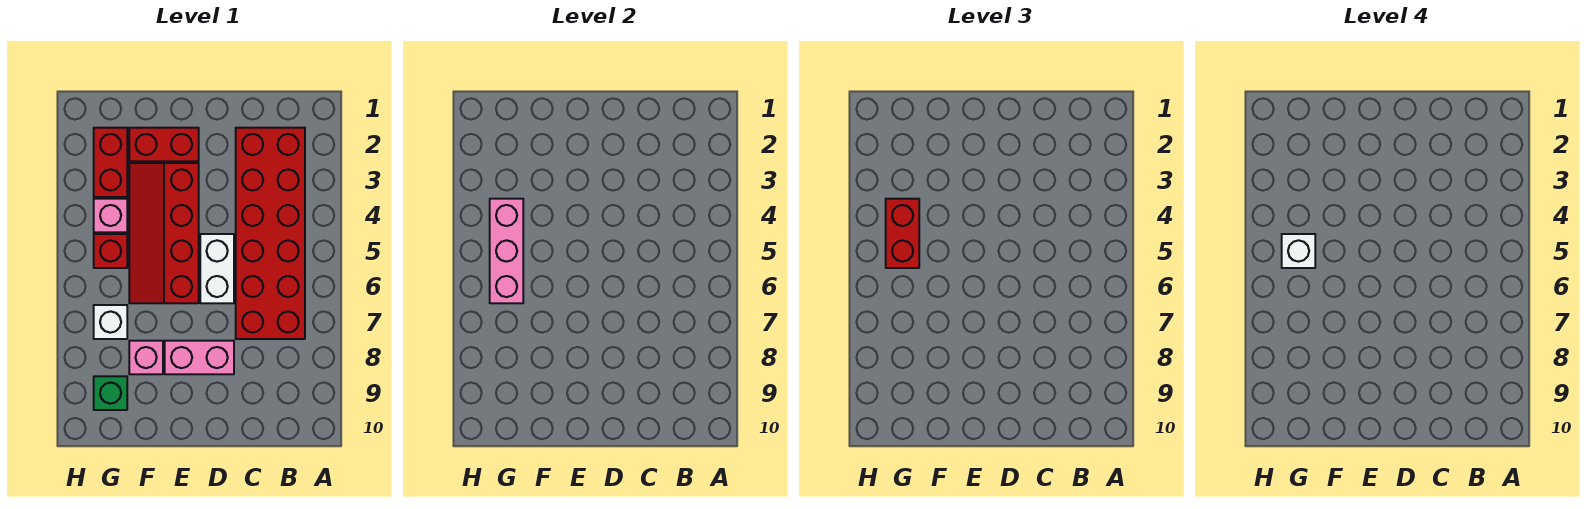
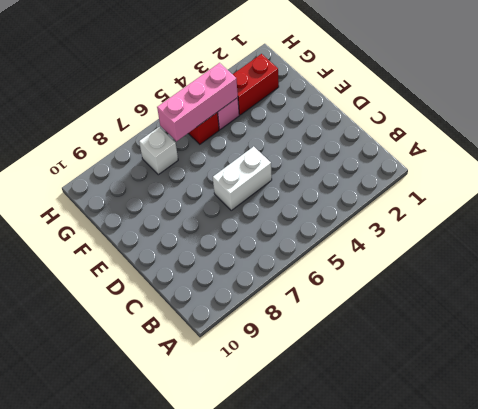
none -> red brick B2:C7 level 1
none -> pink brick D8:E8 level 1
none -> red brick E2:F2 level 1

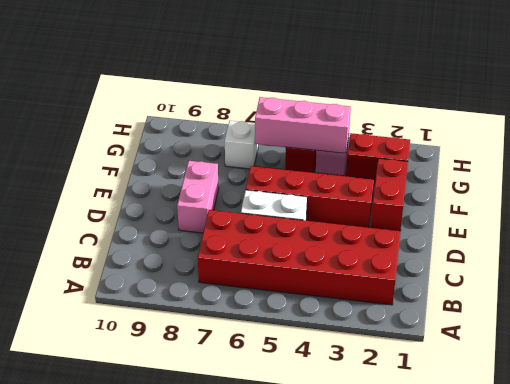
none -> pink brick F8 level 1
none -> green brick G9 level 1
none -> red brick G4:G5 level 3

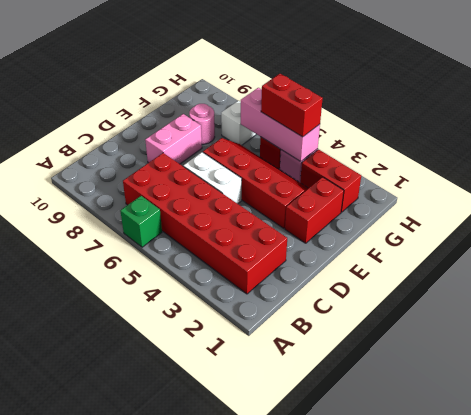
green brick A6 level 1 -> green brick G9 level 1
pink round brick F8 level 1 -> pink brick F8 level 1
none -> white brick G5 level 4

